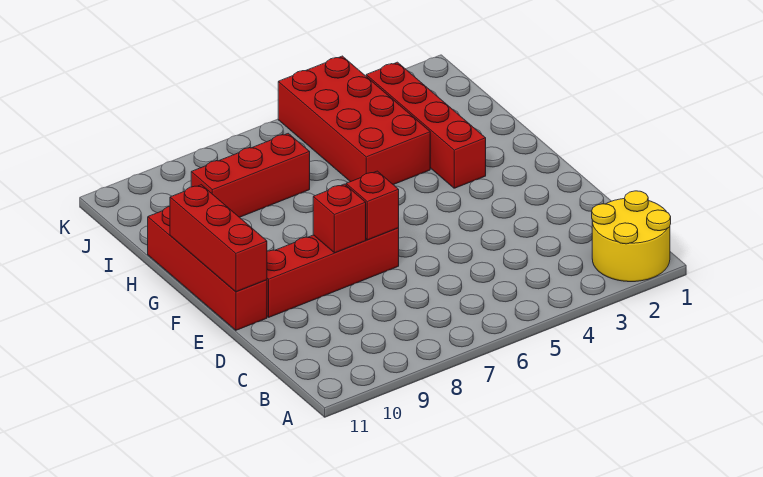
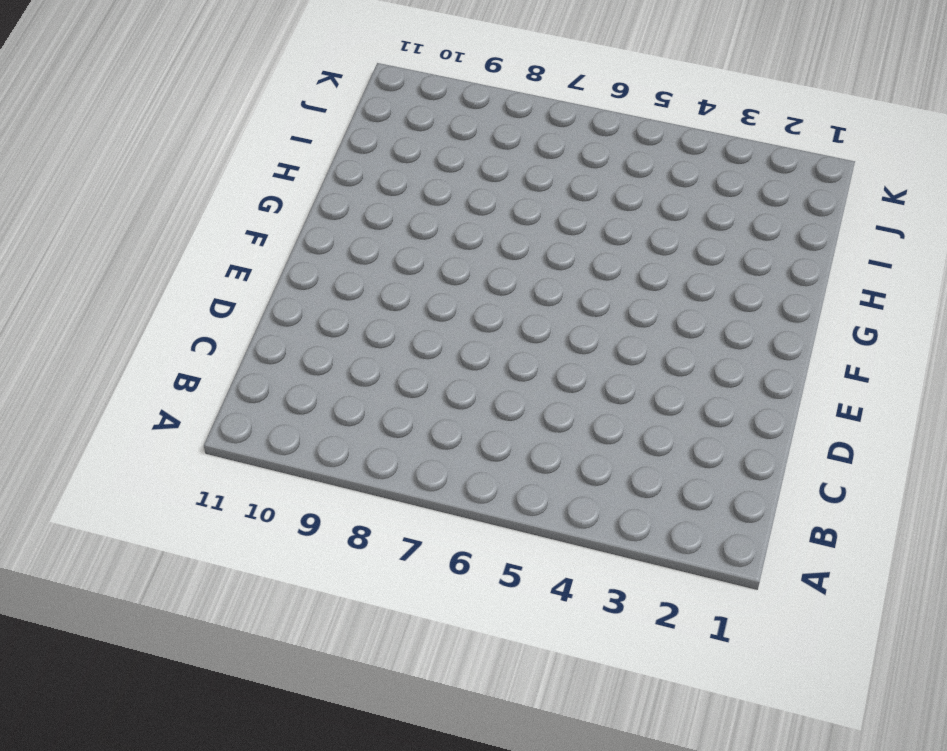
none -> yellow round brick A1:B2 level 1
none -> red brick E7:E10 level 1

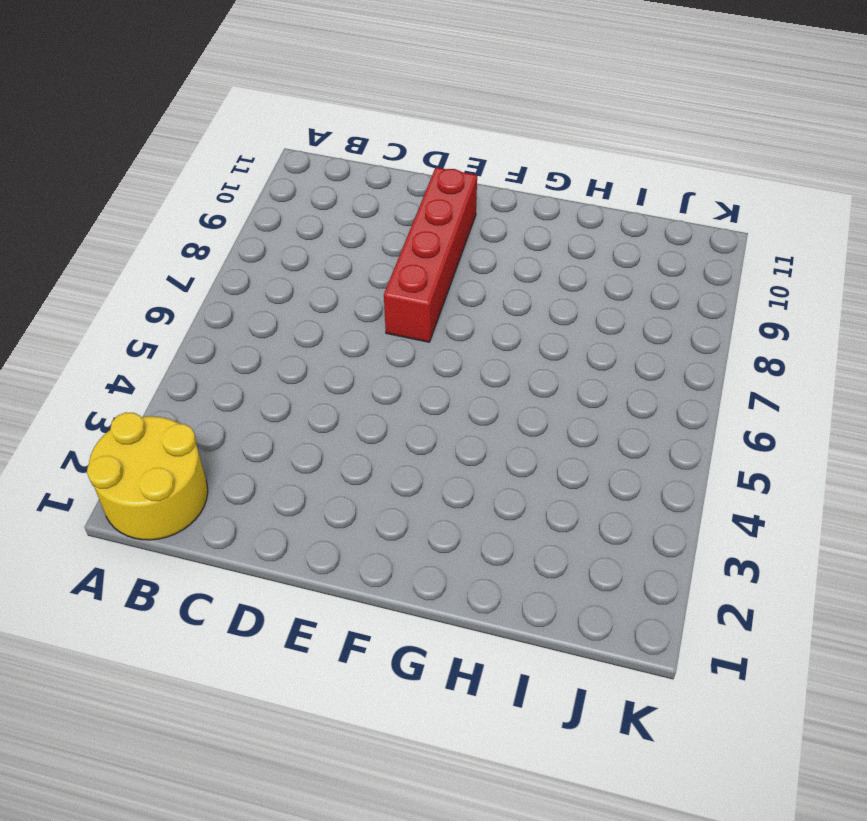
none -> red brick E11:H11 level 1
none -> red brick G3:J3 level 1

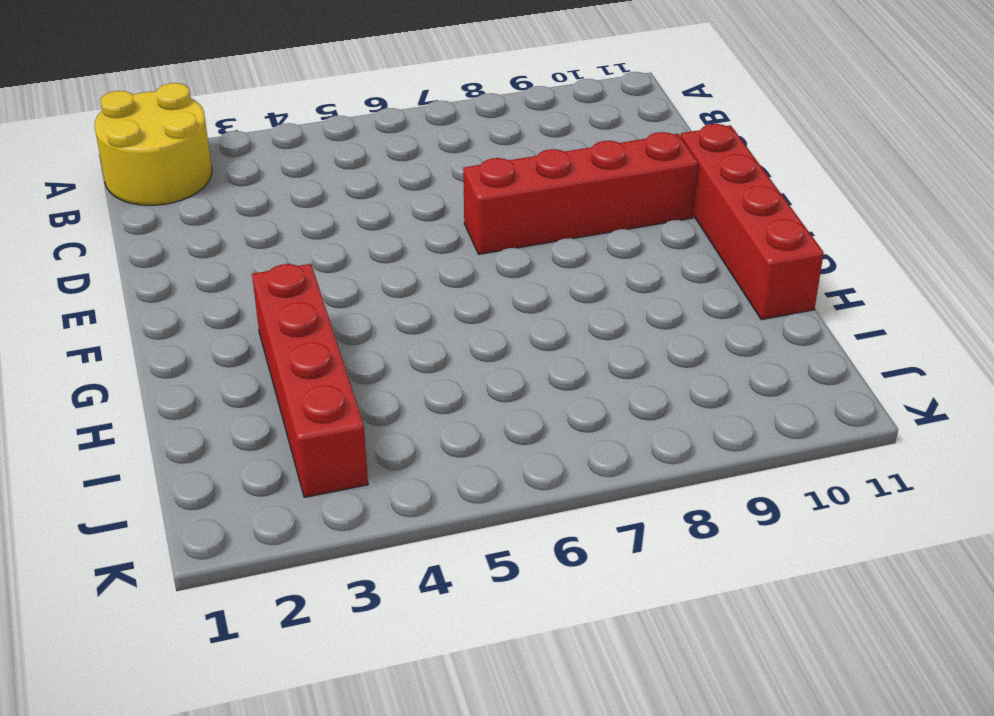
none -> red brick H4:K5 level 1
none -> red brick I7:I9 level 1

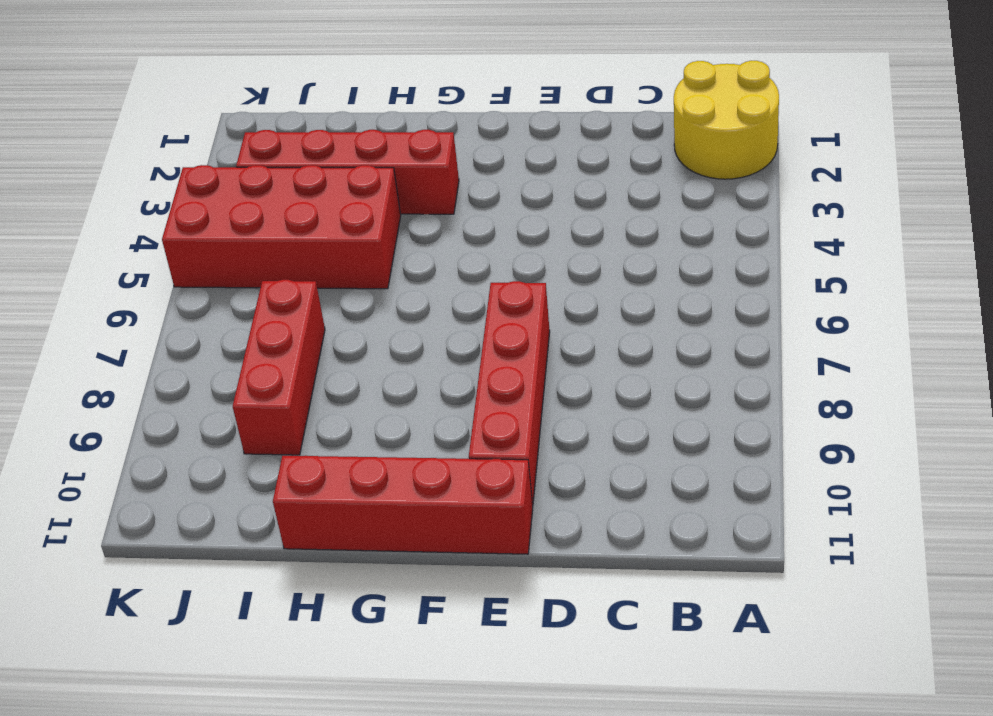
none -> red brick E7 level 2
none -> red brick E8 level 2

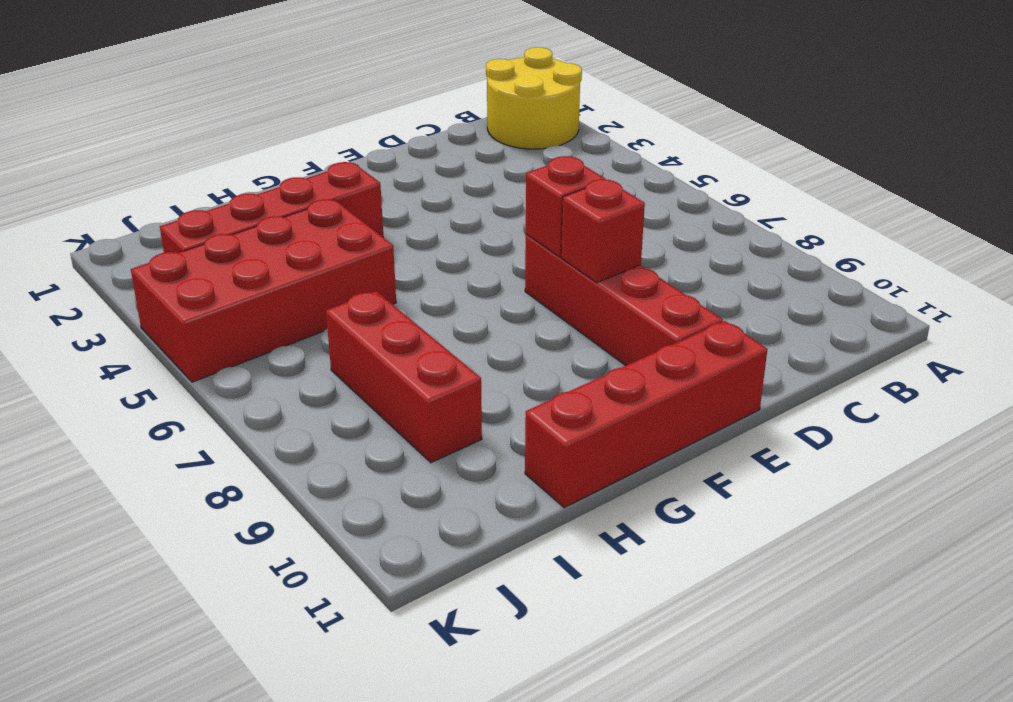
none -> red brick E11:G11 level 2

